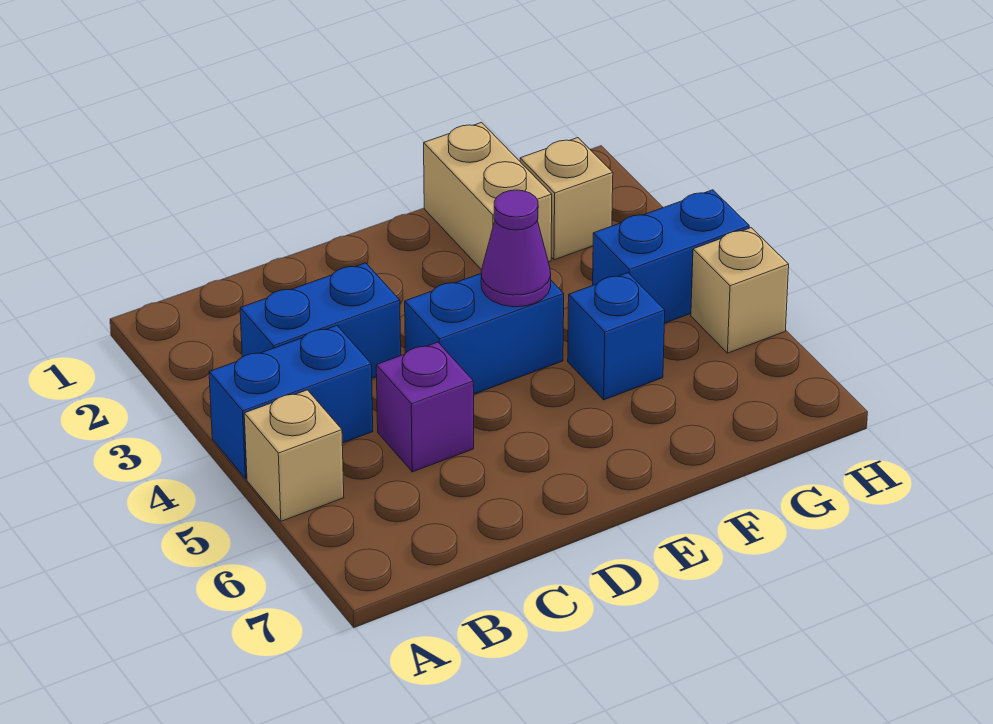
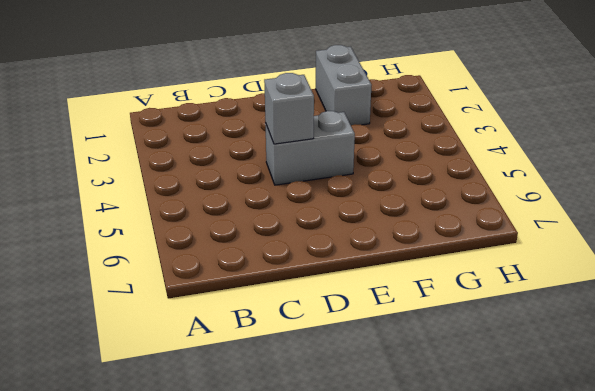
grey brick D4:E4 level 1 -> blue brick D4:E4 level 1
grey brick D4 level 2 -> none
grey brick F1:F2 level 1 -> tan brick F1:F2 level 1
none -> blue brick A4:B4 level 1
none -> tan brick A5 level 1

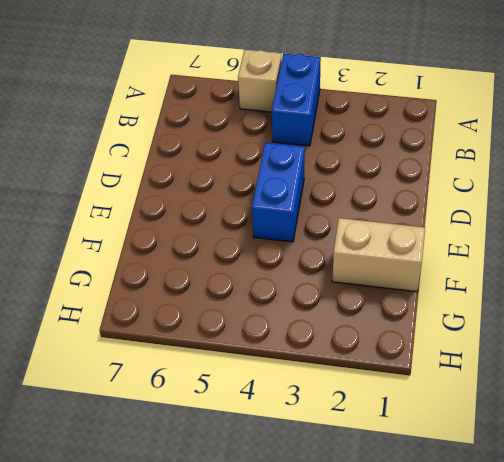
none -> blue brick B3:C3 level 1
none -> purple brick C5 level 1

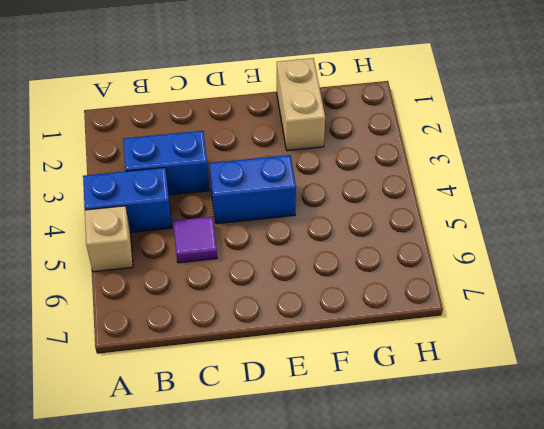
purple tile C5 level 1 -> purple brick C5 level 1
none -> blue brick F5 level 1
none -> tan brick G2 level 1

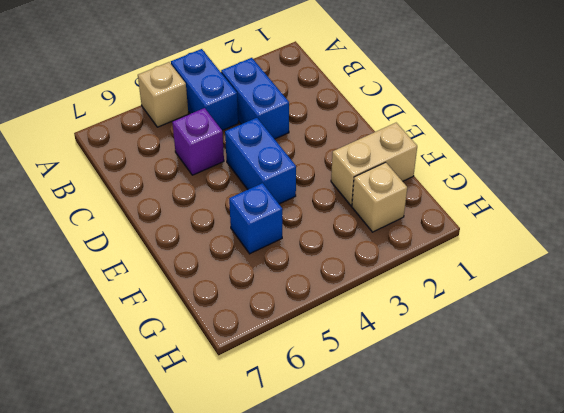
none -> blue brick G4:H4 level 1
none -> tan brick H5 level 1

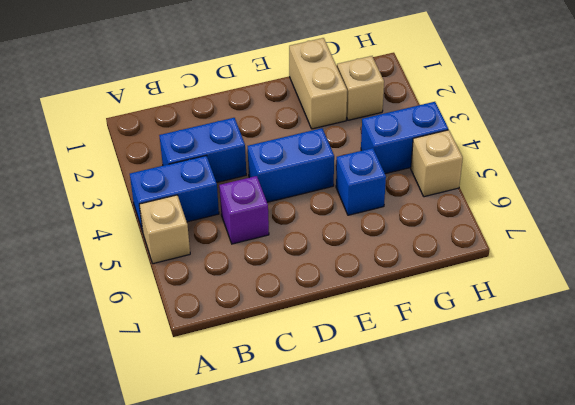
none -> purple cone E4 level 2

